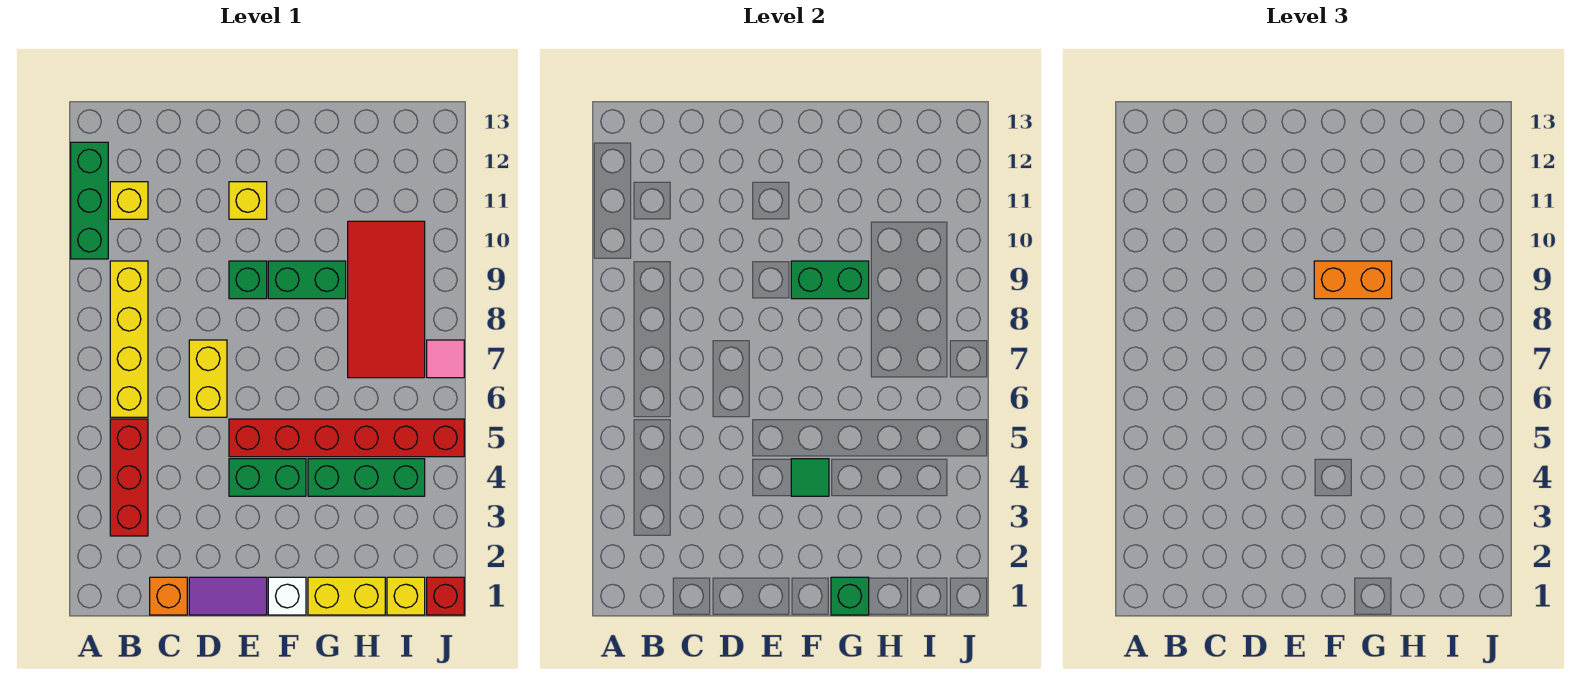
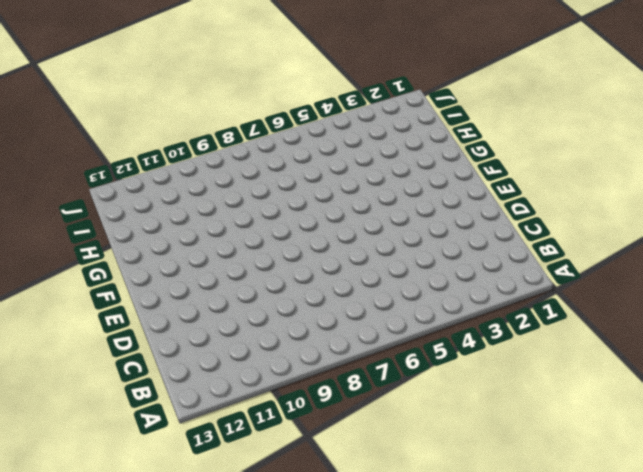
none -> green brick A10:A12 level 1
none -> red brick B3:B5 level 1
none -> yellow brick B6:B9 level 1

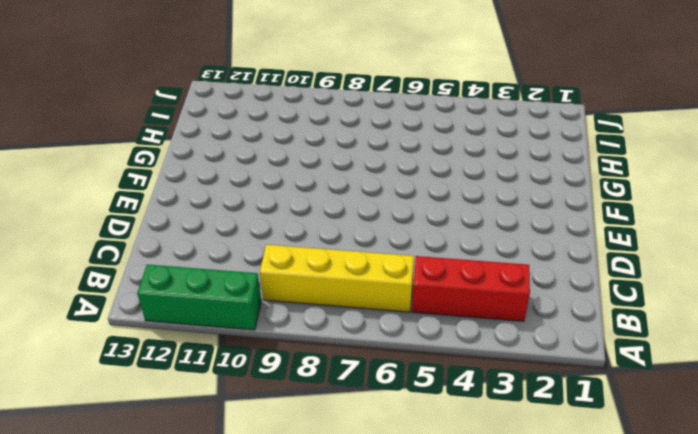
none -> yellow brick B11 level 1
none -> orange brick C1 level 1
none -> purple tile D1:E1 level 1

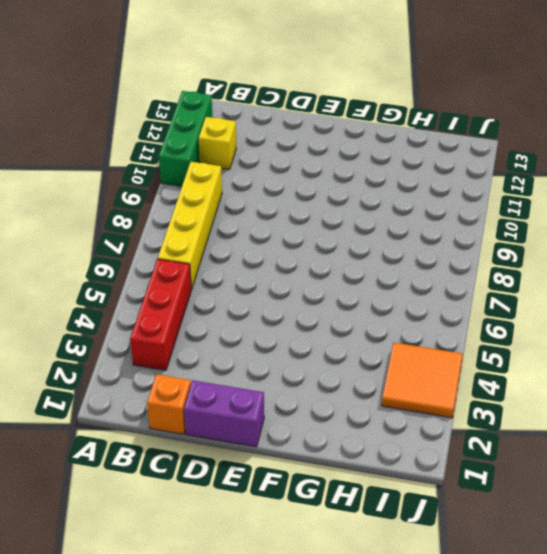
purple brick D1:E1 level 1 -> purple tile D1:E1 level 1
orange tile I3:J4 level 1 -> green brick G4:I4 level 1
none -> yellow brick D6:D7 level 1
none -> green brick E4:F4 level 1
none -> red brick E5:J5 level 1

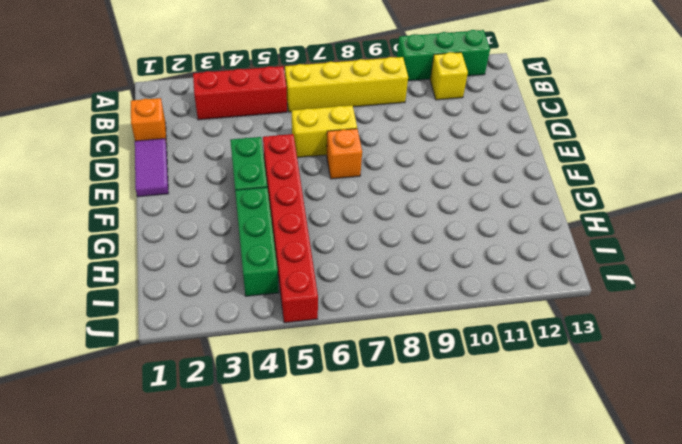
orange brick E7 level 1 -> none
none -> green brick E9 level 1
none -> yellow brick E11 level 1
none -> white brick F1 level 1

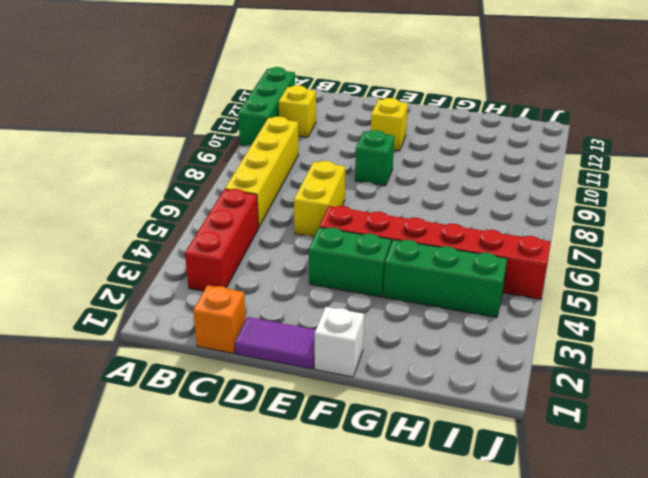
none -> green brick F9:G9 level 1
none -> yellow brick G1:H1 level 1
none -> red tile H7:I10 level 1

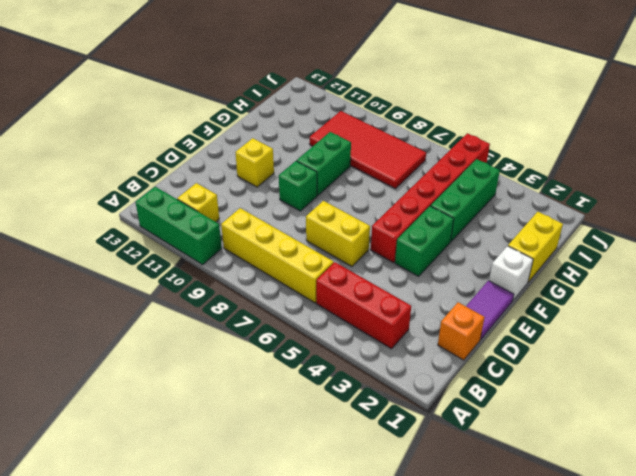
none -> yellow brick I1 level 1
none -> red brick J1 level 1
none -> pink tile J7 level 1

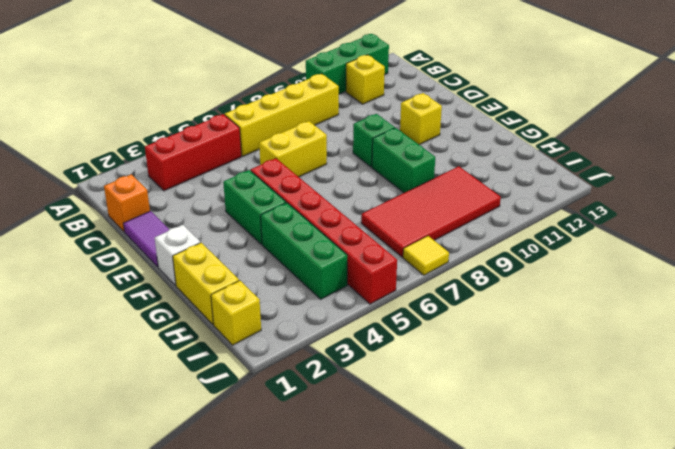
yellow tile J7 level 1 -> pink tile J7 level 1
none -> red brick J1 level 1
none -> green tile F4 level 2
none -> green brick F9:G9 level 2

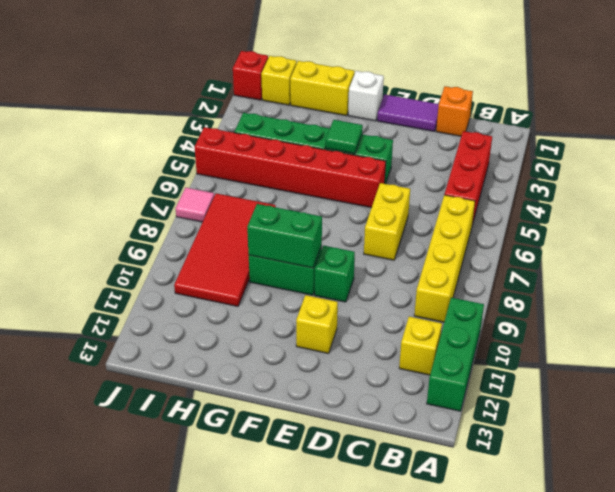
none -> green brick G1 level 2
none -> orange brick F9:G9 level 3

